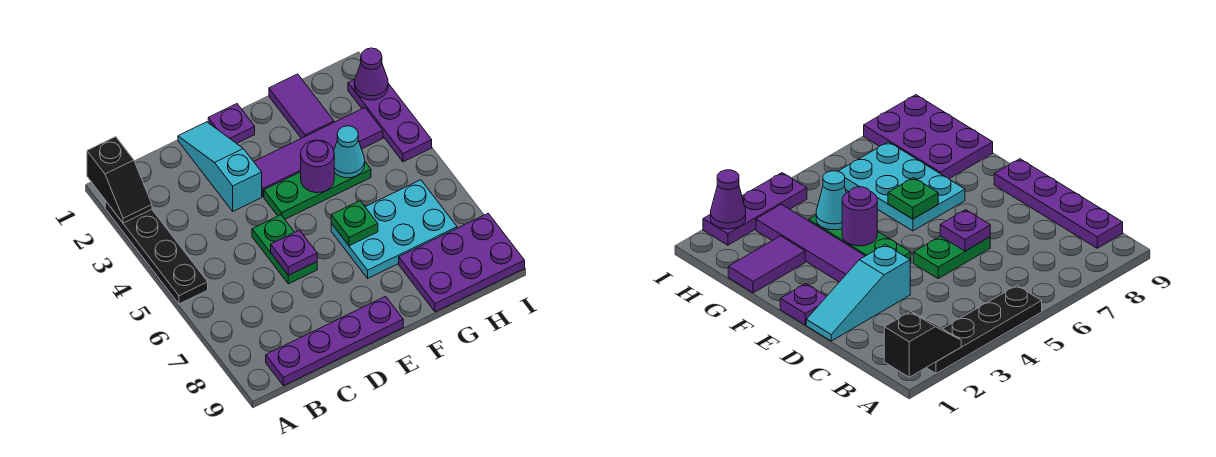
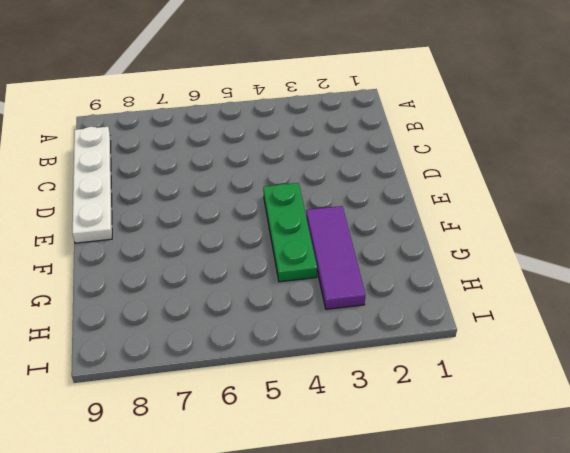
white plate B9:E9 level 1 -> purple plate B9:E9 level 1
purple tile F3:H3 level 1 -> purple tile E3:H3 level 1
none -> black plate A2:A5 level 1
none -> cyan slope D1:D3 level 1 top 3
none -> green plate D5:D6 level 1

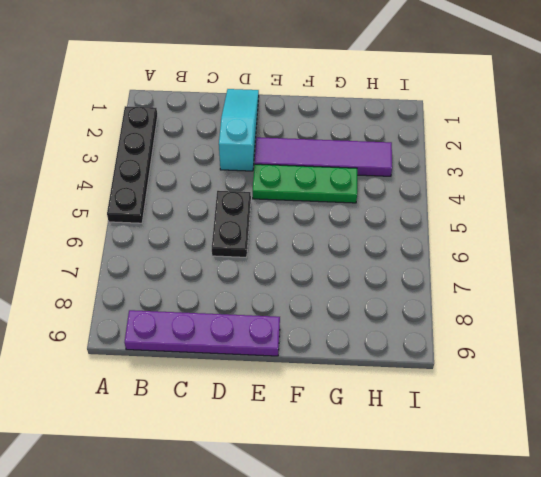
black plate D5:D6 level 1 -> green plate D5:D6 level 1
none -> purple plate E1 level 1
none -> cyan plate F6:H7 level 1
none -> purple tile G1:G2 level 1

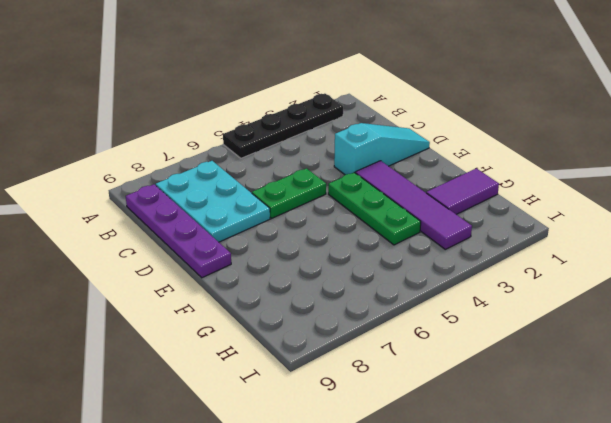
cyan plate B7:D8 level 1 -> cyan plate F6:H7 level 1
none -> purple plate E1 level 1
none -> purple plate G8:I9 level 1
none -> purple plate I2:I4 level 1

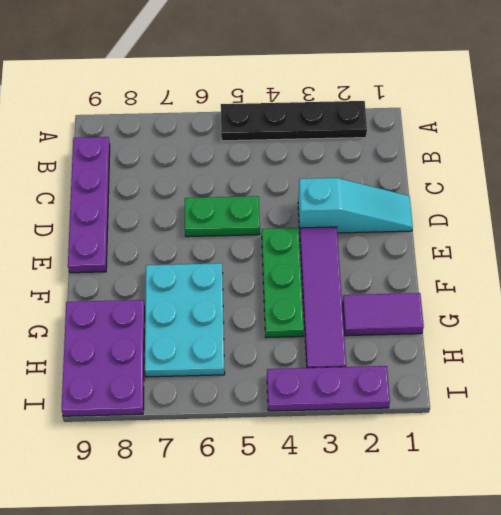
none -> purple plate E1 level 1
none -> black slope A1:A2 level 2 top 1
none -> purple plate D6 level 2

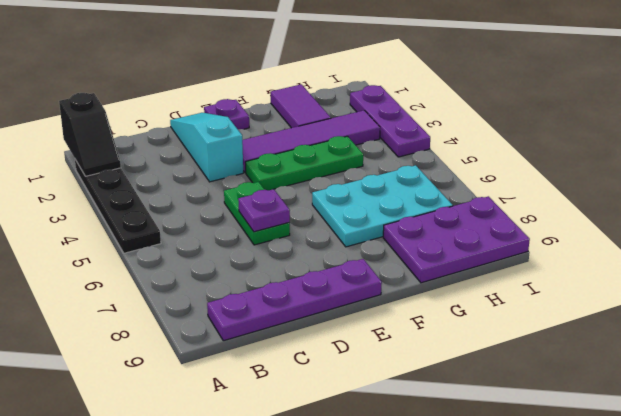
none -> purple round brick F4 level 2
none -> green plate F6 level 2
none -> cyan cone G4 level 2

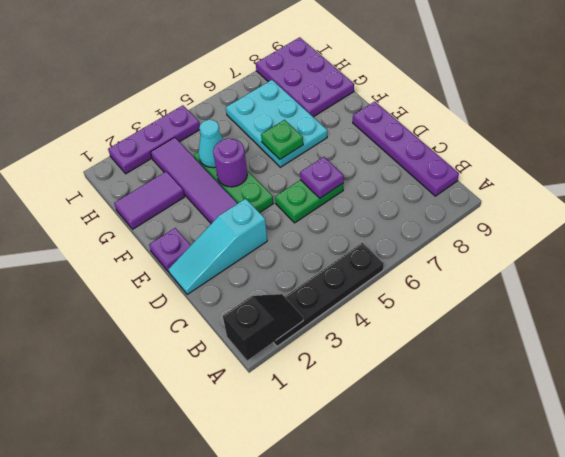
none -> purple cone I2 level 2

